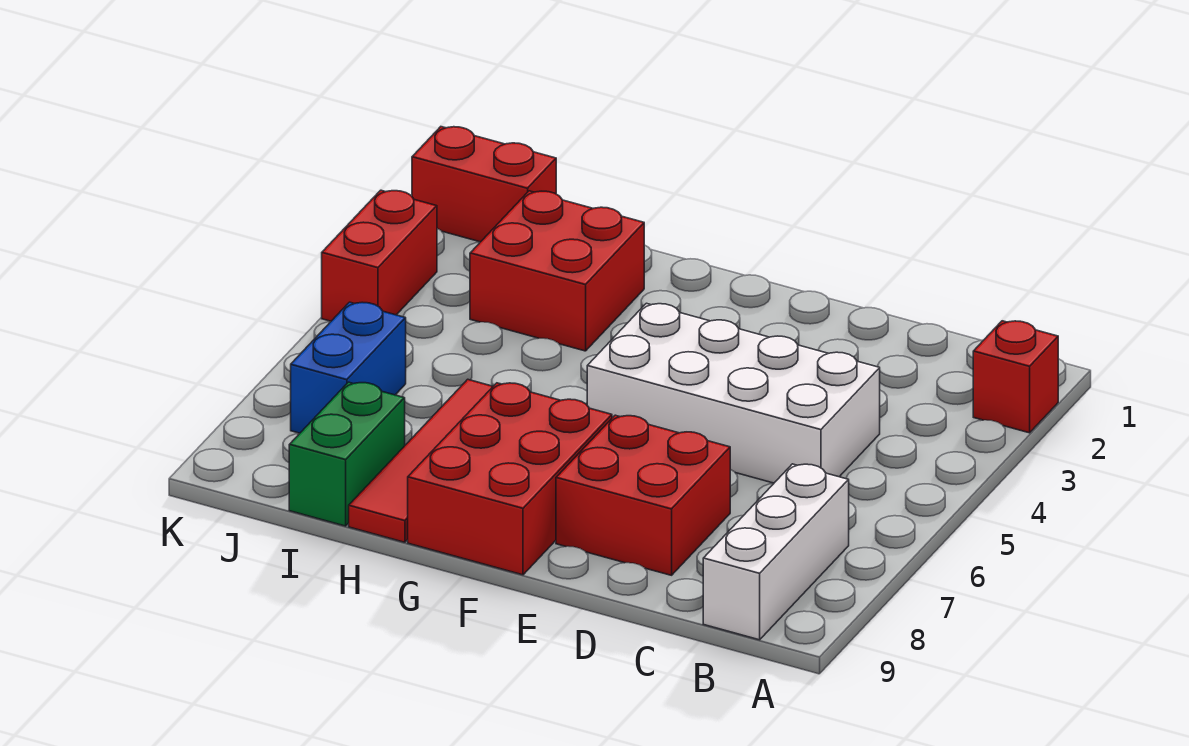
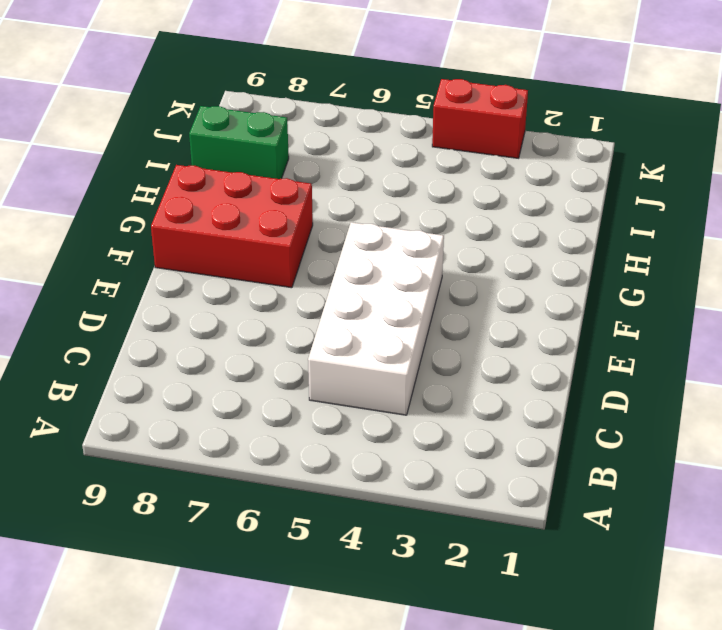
none -> red brick A2 level 1
none -> white brick B7:B9 level 1

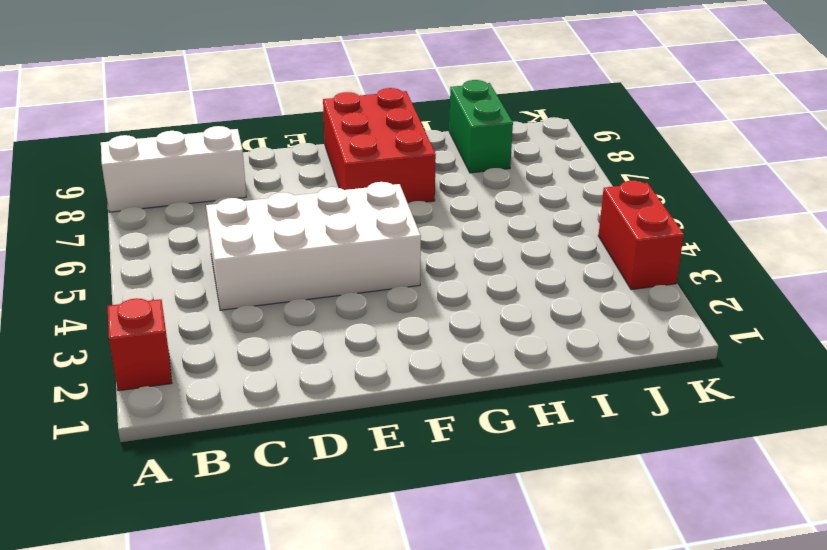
white brick A8:C8 level 1 -> white brick B7:B9 level 1
none -> red brick D7:E8 level 1
none -> red brick H2:I3 level 1

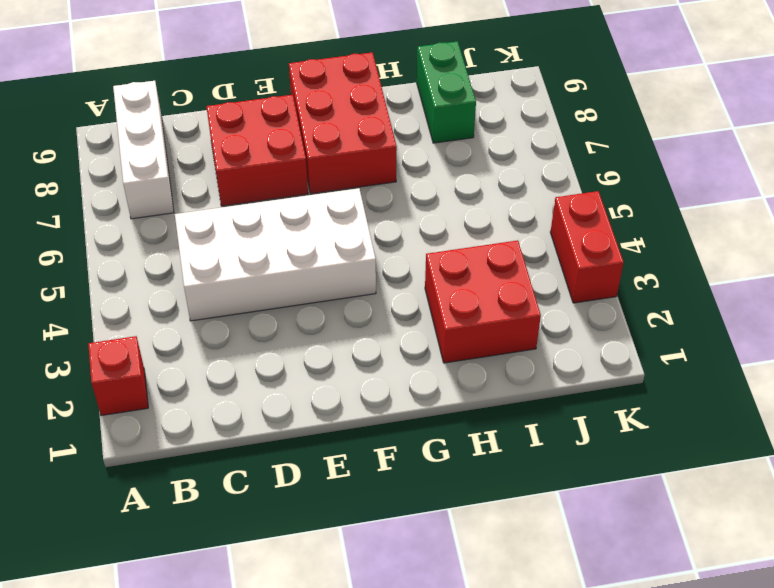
none -> red tile H6:H9 level 1
none -> red brick J1:K1 level 1

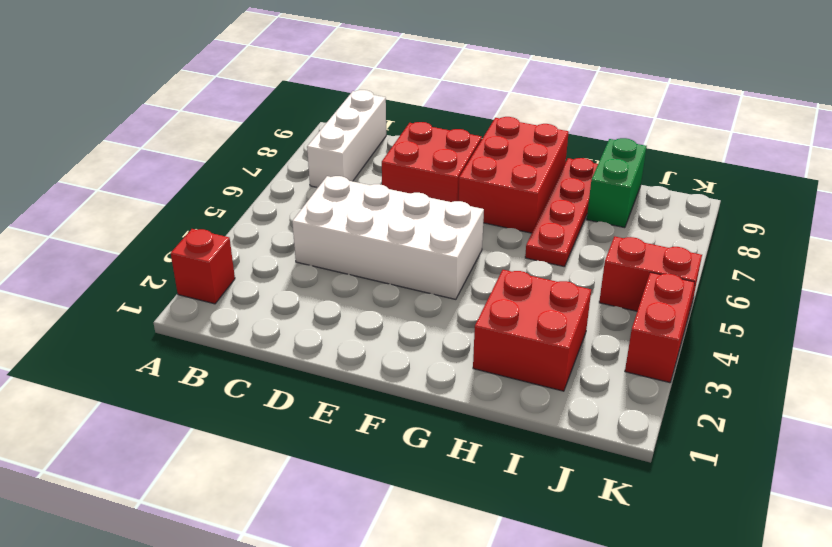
red plate H6:H9 level 1 -> red tile H6:H9 level 1
red brick J5:K5 level 1 -> red brick J1:K1 level 1
none -> blue brick J6:J7 level 1

